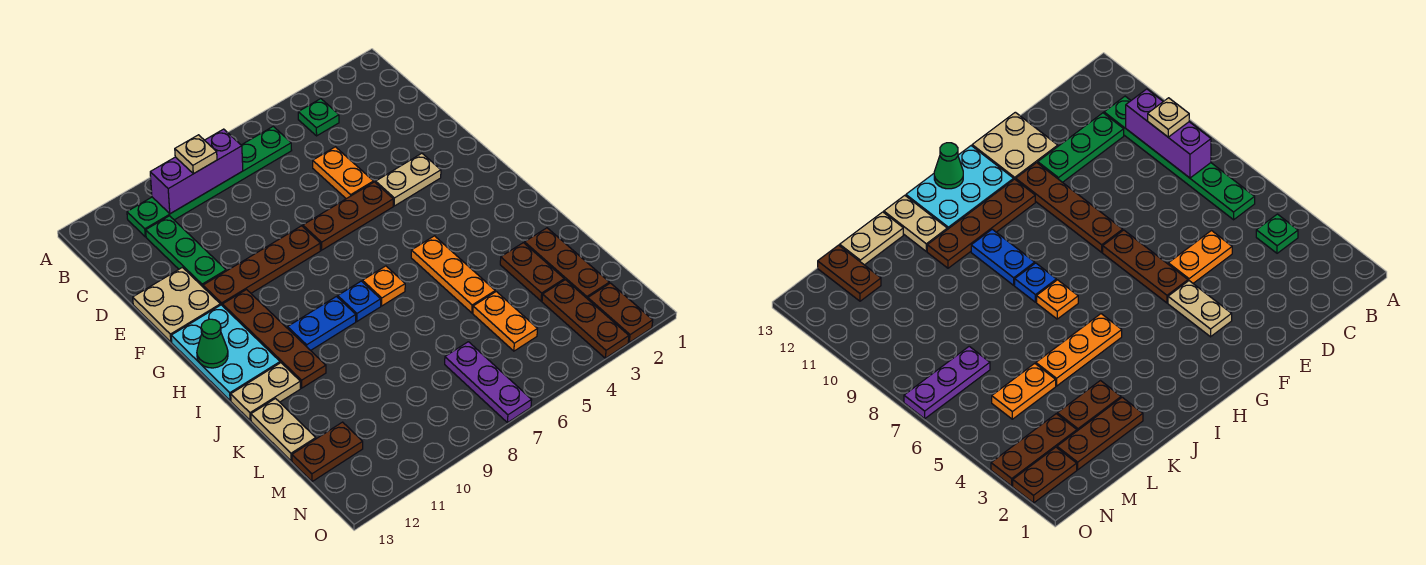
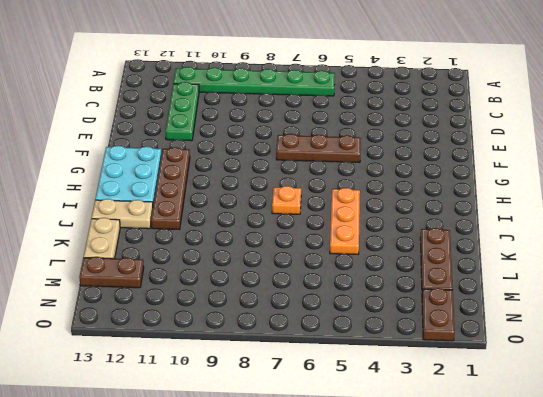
none -> green plate B4 level 1
none -> orange plate D5:E5 level 1
none -> tan plate E12:F13 level 1

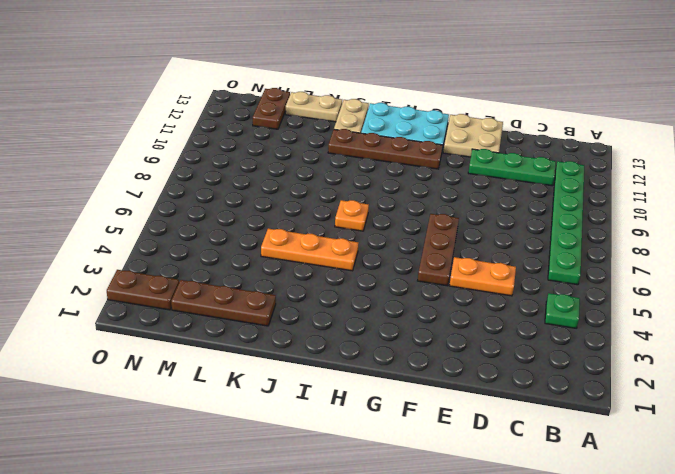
none -> tan plate F3:F4 level 1
none -> brown plate F8:F11 level 1
none -> blue plate I8 level 1

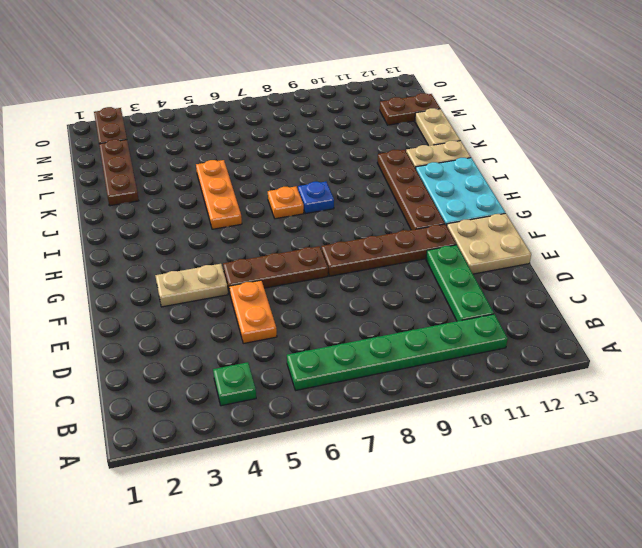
none -> blue plate I9:I10 level 1
none -> brown plate K3:L3 level 1
none -> orange plate L5:M5 level 1

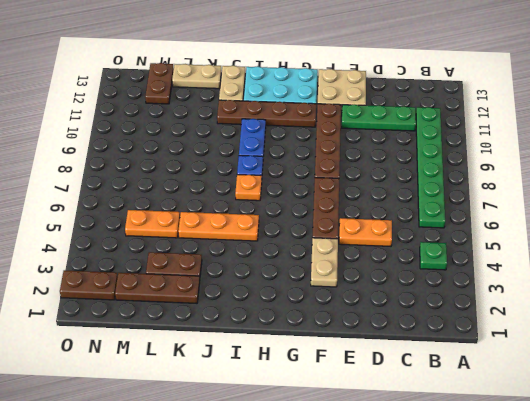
none -> brown plate M3:O3 level 1
none -> purple plate M7:O7 level 1
none -> purple brick B8:B10 level 2

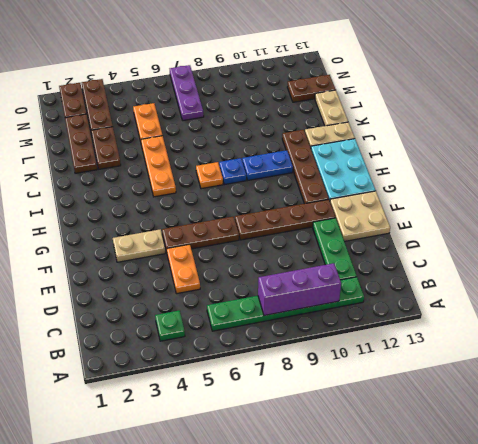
none -> green cone H13 level 2
none -> tan plate B9 level 3

